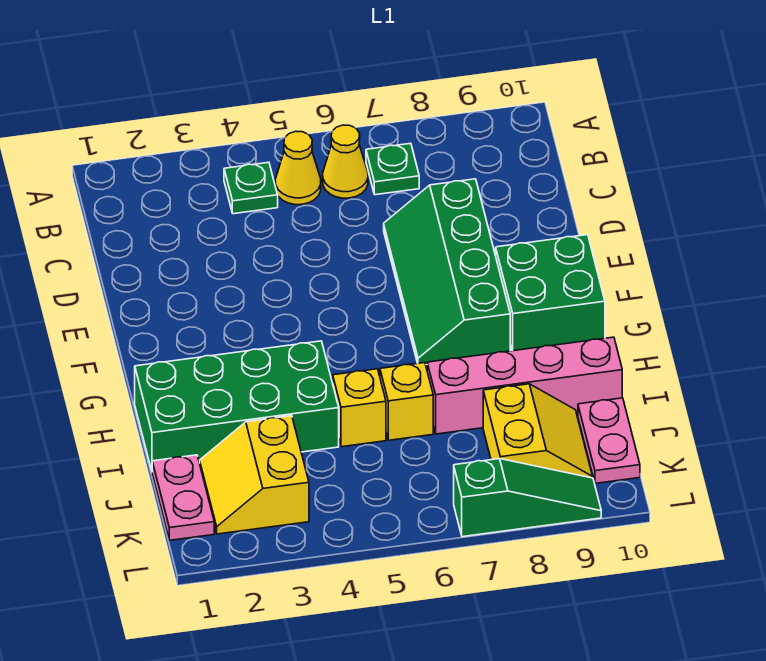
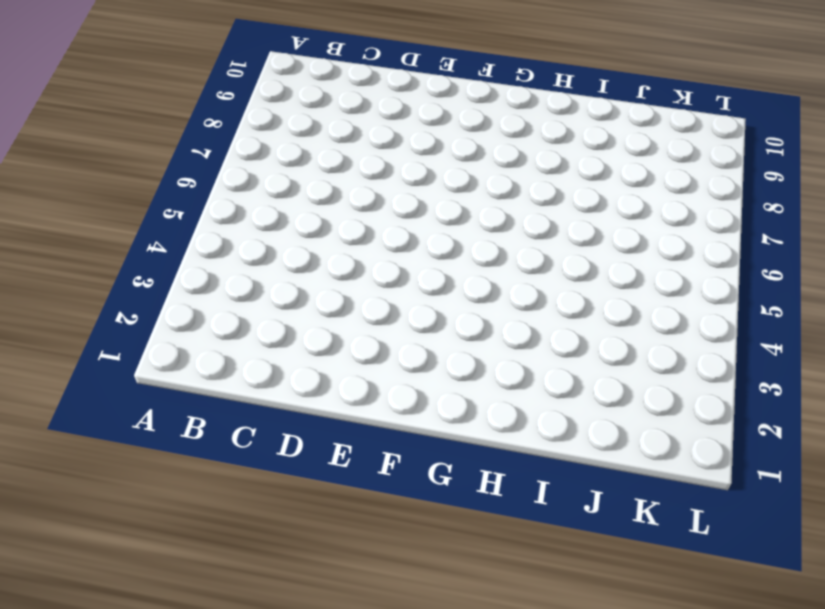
none -> green plate B4 level 1
none -> yellow cone B5 level 1
none -> yellow cone B6 level 1

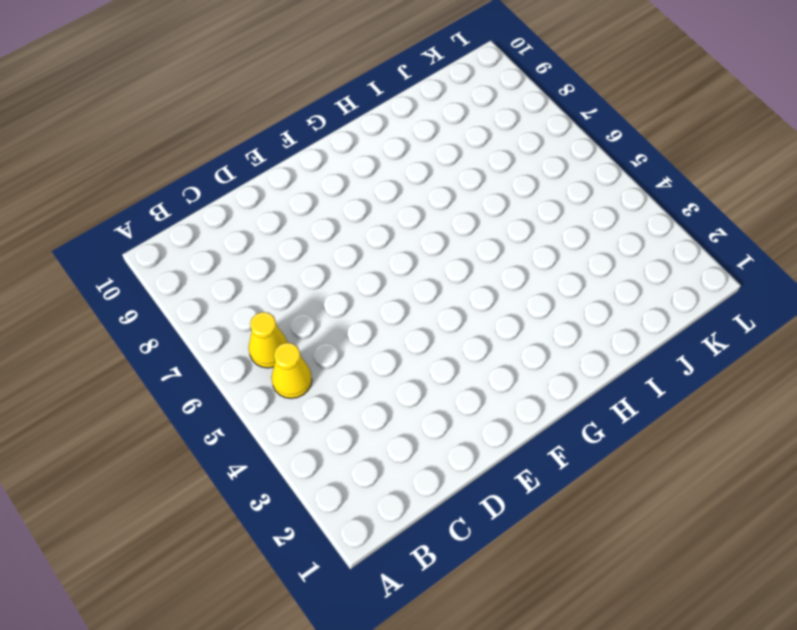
none -> green plate B4 level 1
none -> green plate B7 level 1
none -> green slope D7:G8 level 1 top 8

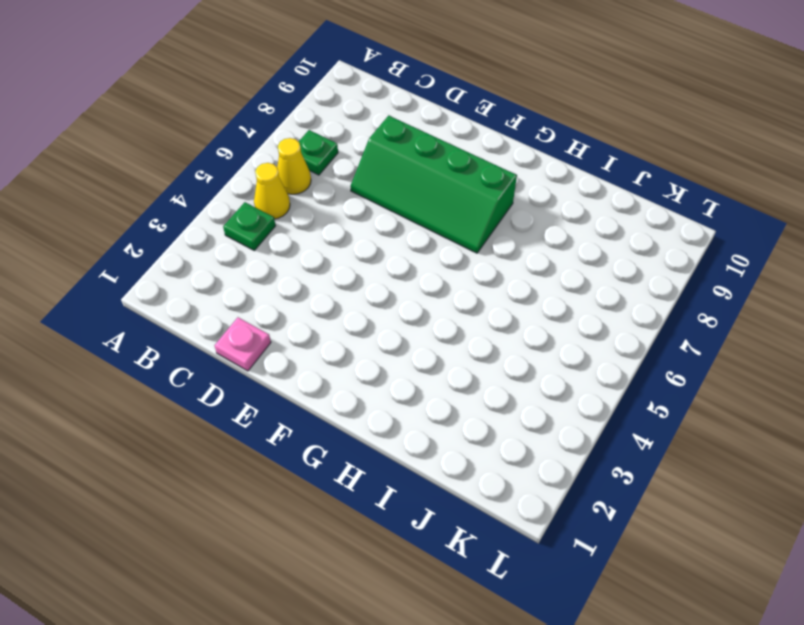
pink plate D1 level 1 -> none
none -> green brick F9:G10 level 1
none -> green brick H1:I4 level 1
none -> yellow brick I5 level 1

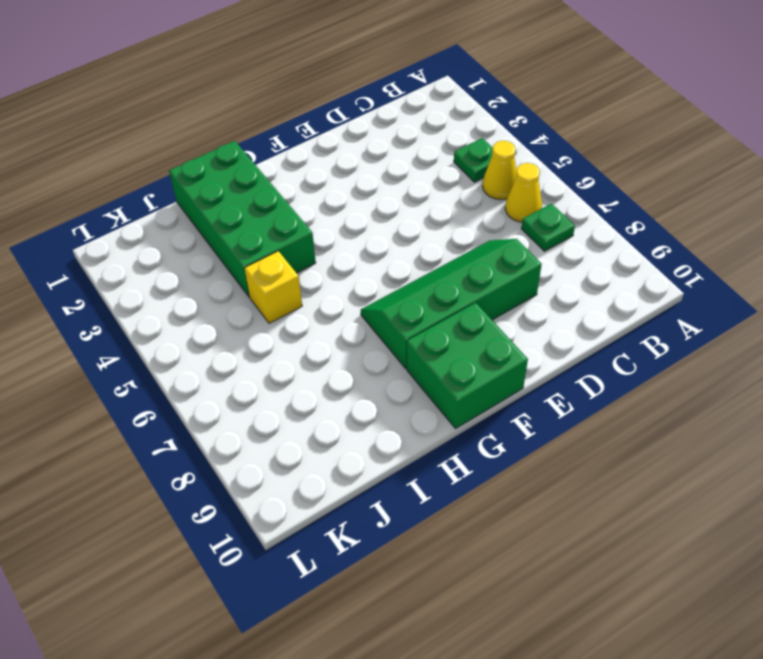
none -> yellow brick I6 level 1
none -> pink brick I7:I10 level 1
none -> pink plate J1:K1 level 1

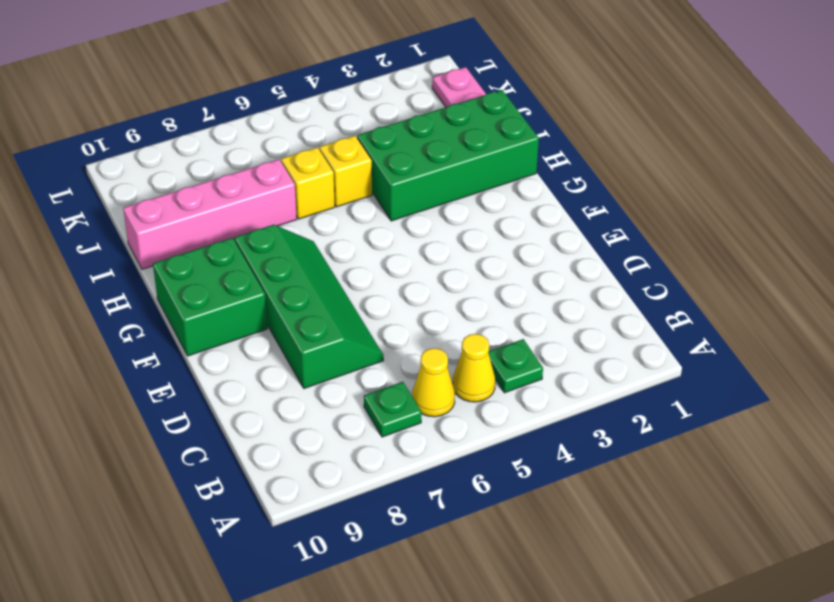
none -> yellow slope J2:K3 level 1 top 3
none -> yellow slope J8:K9 level 1 top 8
none -> pink plate J10:K10 level 1

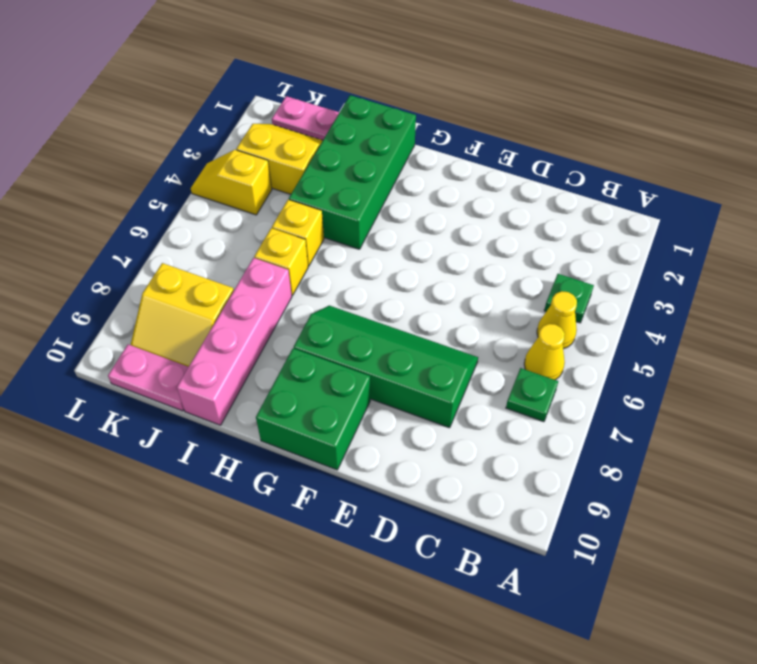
yellow slope K4:L4 level 1 top K -> none
none -> green slope L7:L9 level 1 top 7

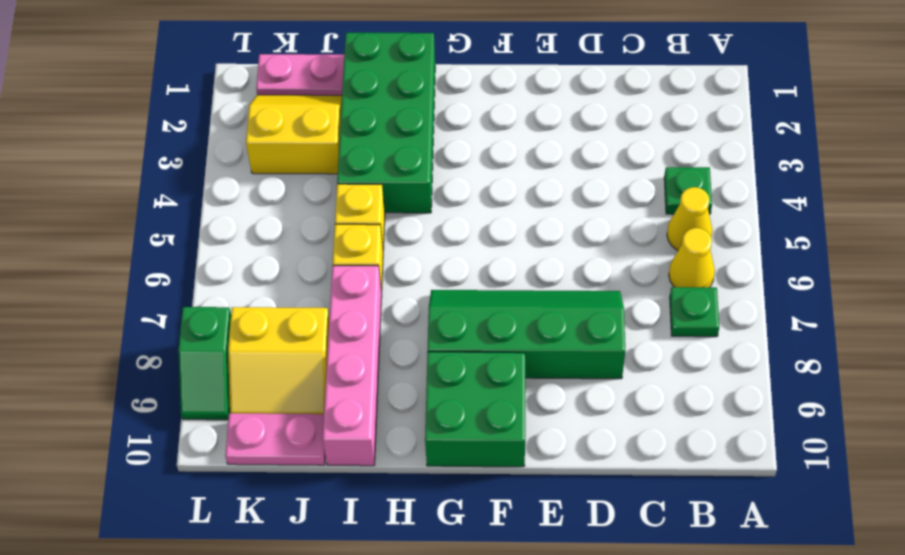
green slope L8:L9 level 1 top 8 -> green slope L7:L9 level 1 top 7

